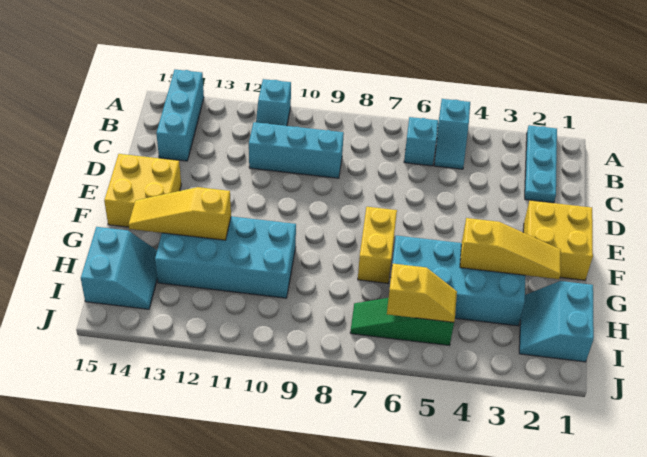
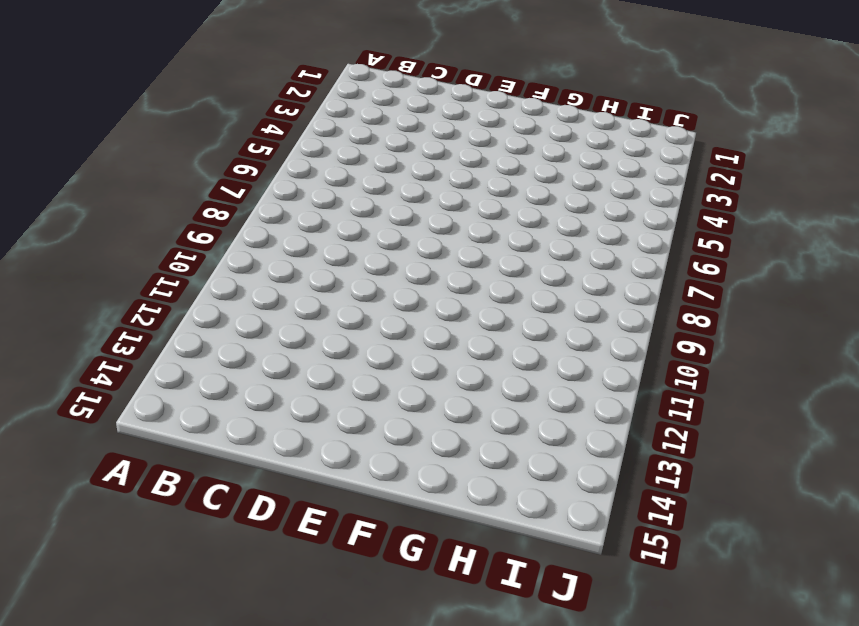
none -> cyan plate A2:C2 level 1
none -> cyan slope A5:B5 level 1 top A
none -> cyan slope A11:B11 level 1 top A

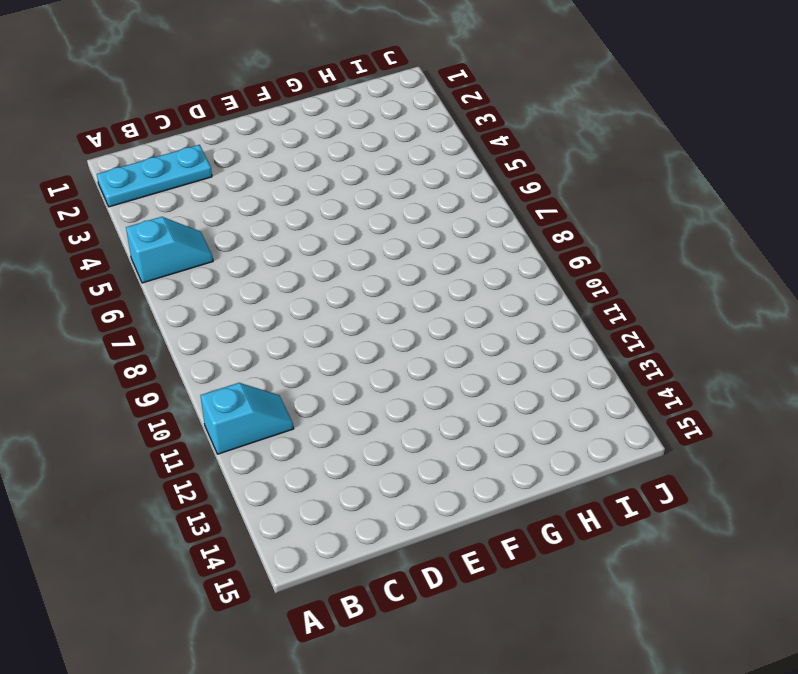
none -> cyan brick A14:C14 level 1
none -> cyan brick B6 level 1
none -> cyan brick C9:C11 level 1

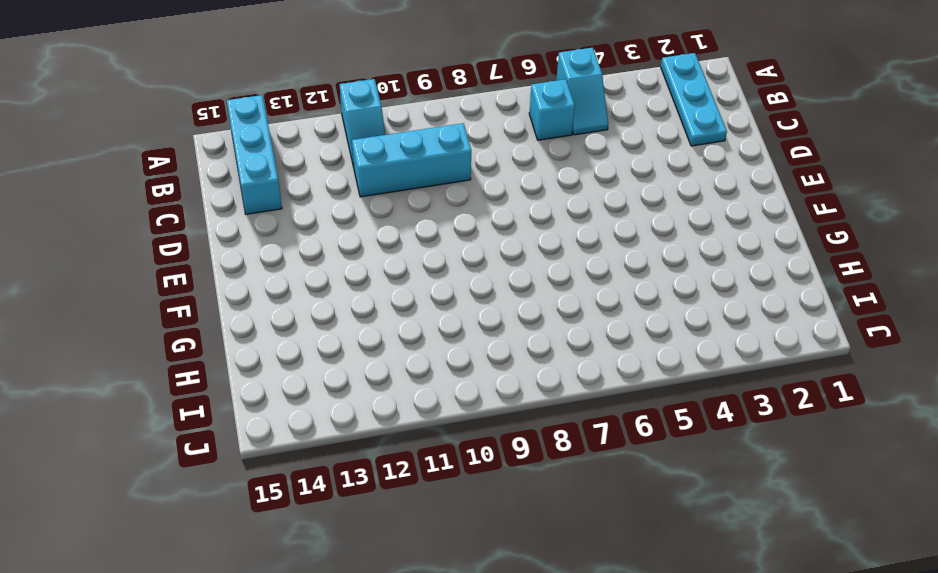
none -> yellow brick E1:F2 level 1
none -> yellow brick E14:F15 level 1
none -> yellow brick F7:G7 level 1

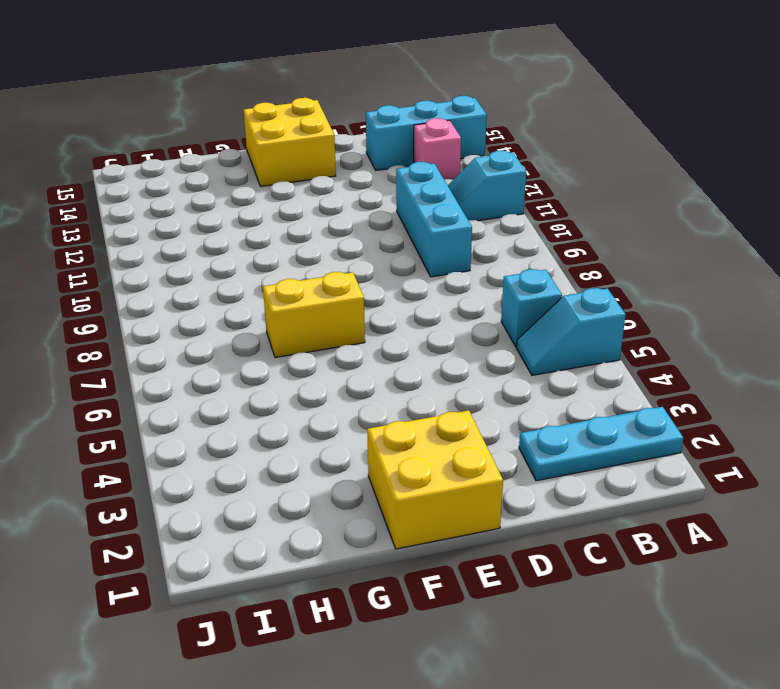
pink brick B13 level 1 -> none
none -> cyan brick G3:H6 level 1
none -> cyan brick G10:H13 level 1
none -> cyan slope H1:I2 level 1 top 1

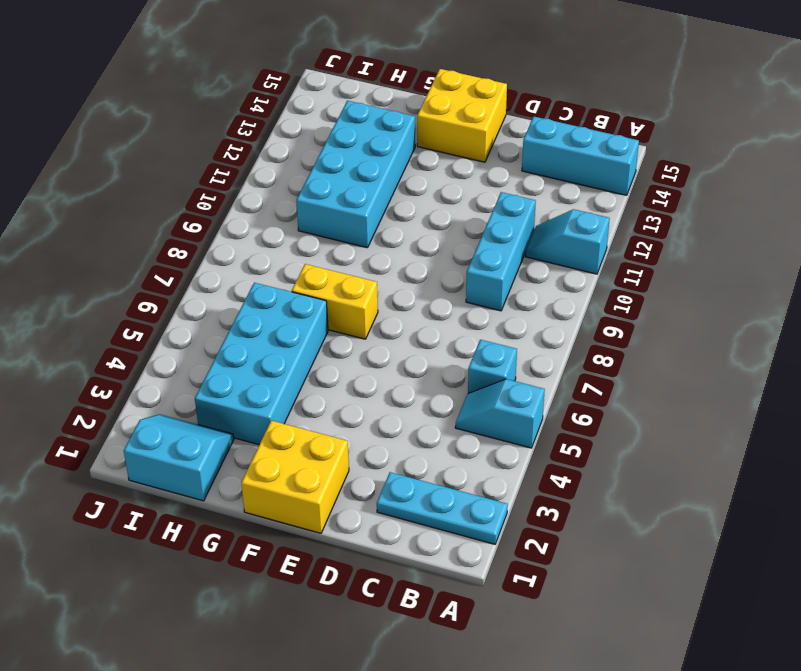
none -> cyan slope H14:I15 level 1 top 15
none -> green slope I5:I7 level 1 top 5
none -> yellow slope G2:G4 level 2 top 4

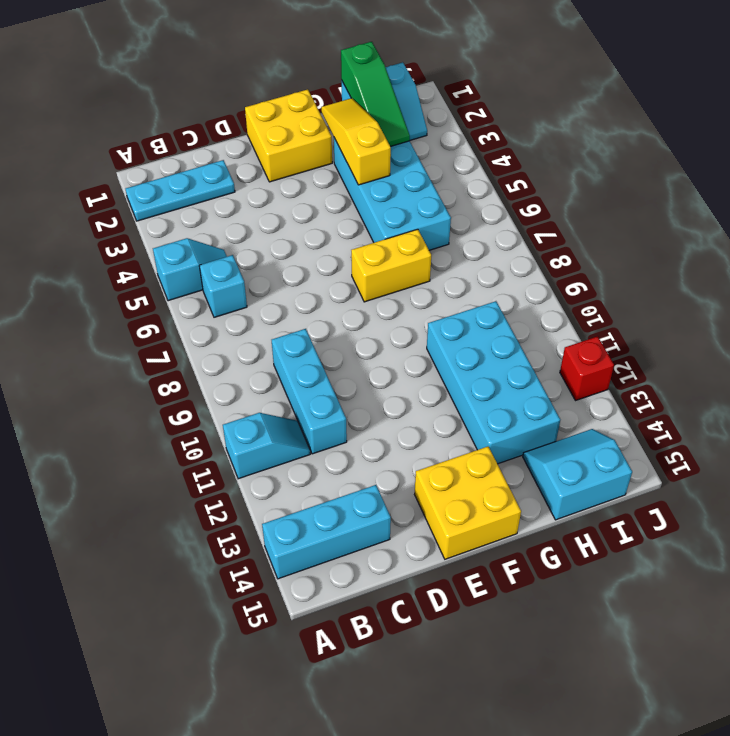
green slope H1:H3 level 2 top 1 -> green slope I5:I7 level 1 top 5
red brick J12 level 1 -> none
none -> yellow slope G12:G14 level 2 top 12
none -> yellow slope I5:I6 level 2 top 6

